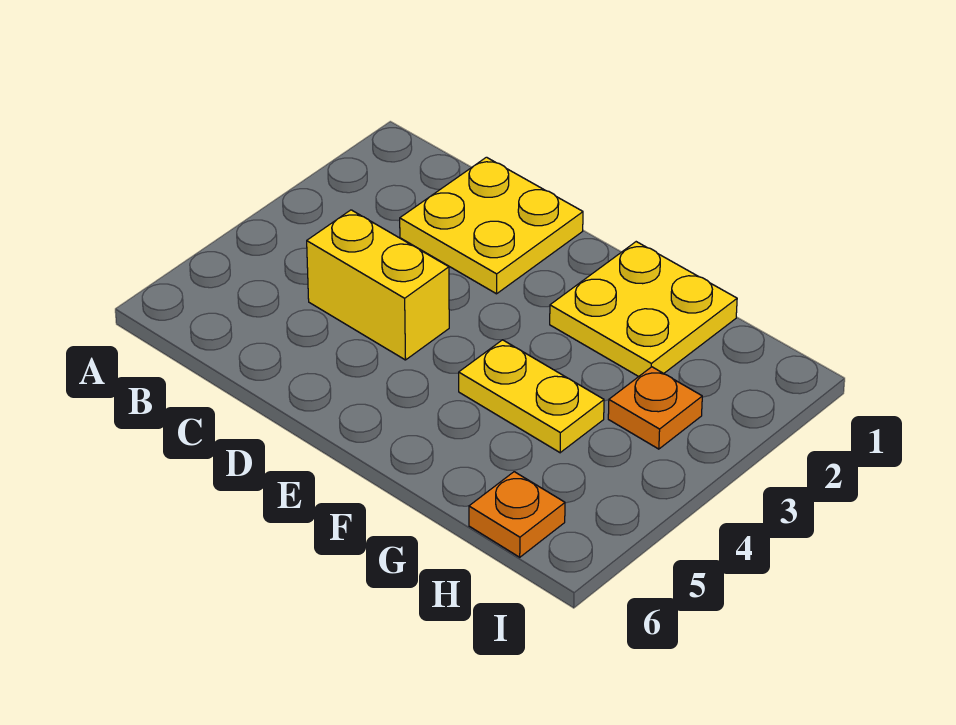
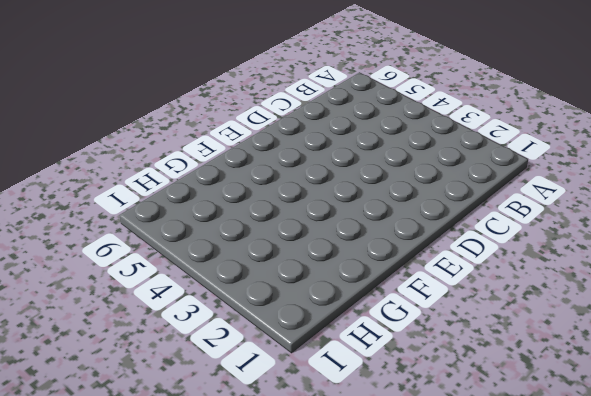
none -> yellow plate C1:D2 level 1
none -> yellow brick C4:D4 level 1

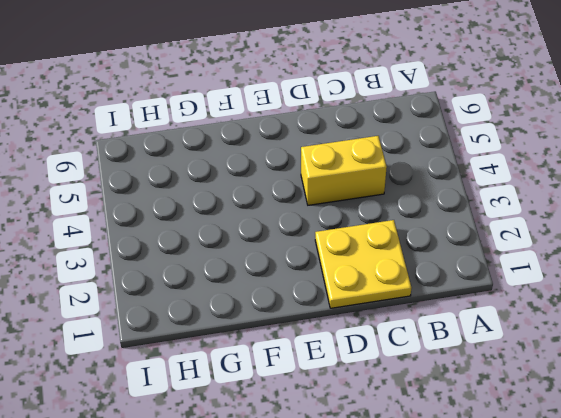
none -> yellow plate F1:G2 level 1
none -> yellow plate F4:G4 level 1

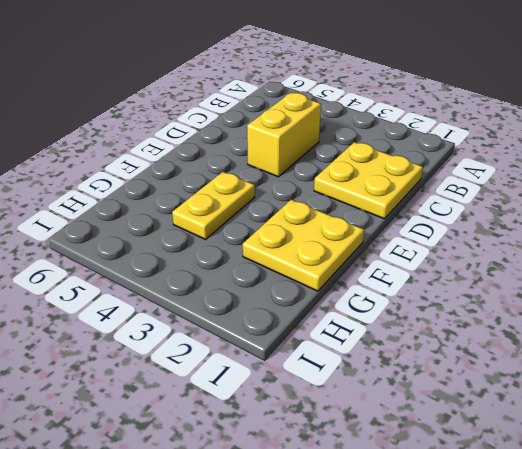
none -> orange plate H3 level 1
none -> orange plate H6 level 1

